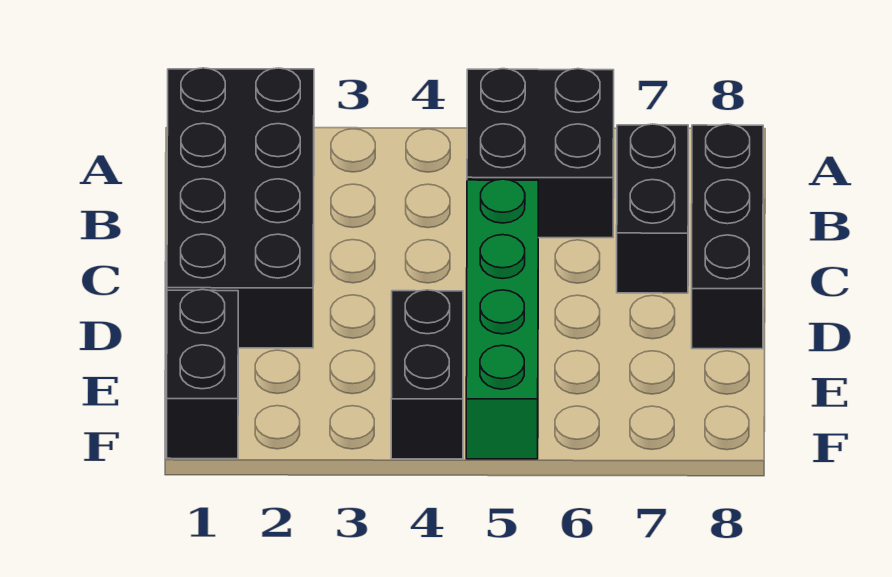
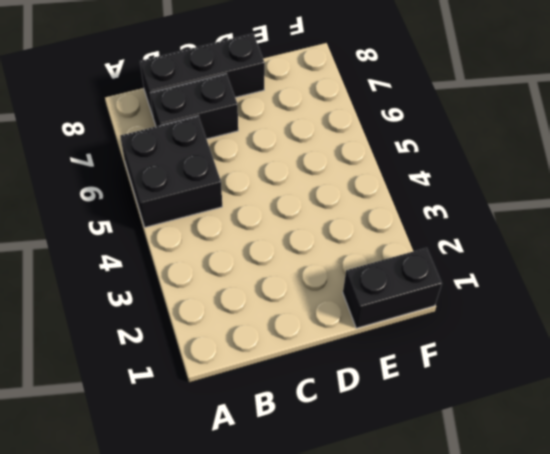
none -> black brick A1:D2 level 1
none -> green brick C5:F5 level 1

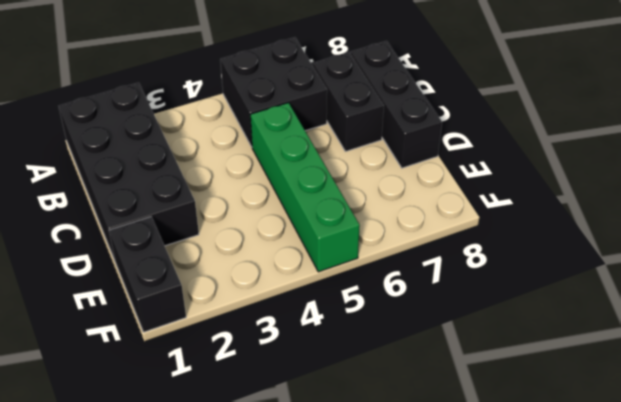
none -> black brick E4:F4 level 1

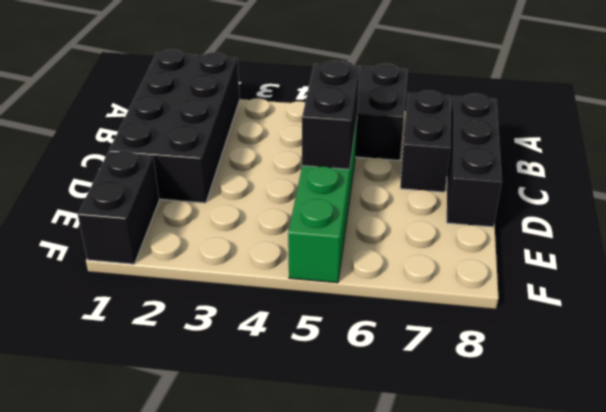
black brick C5:D5 level 2 -> black brick E4:F4 level 1

